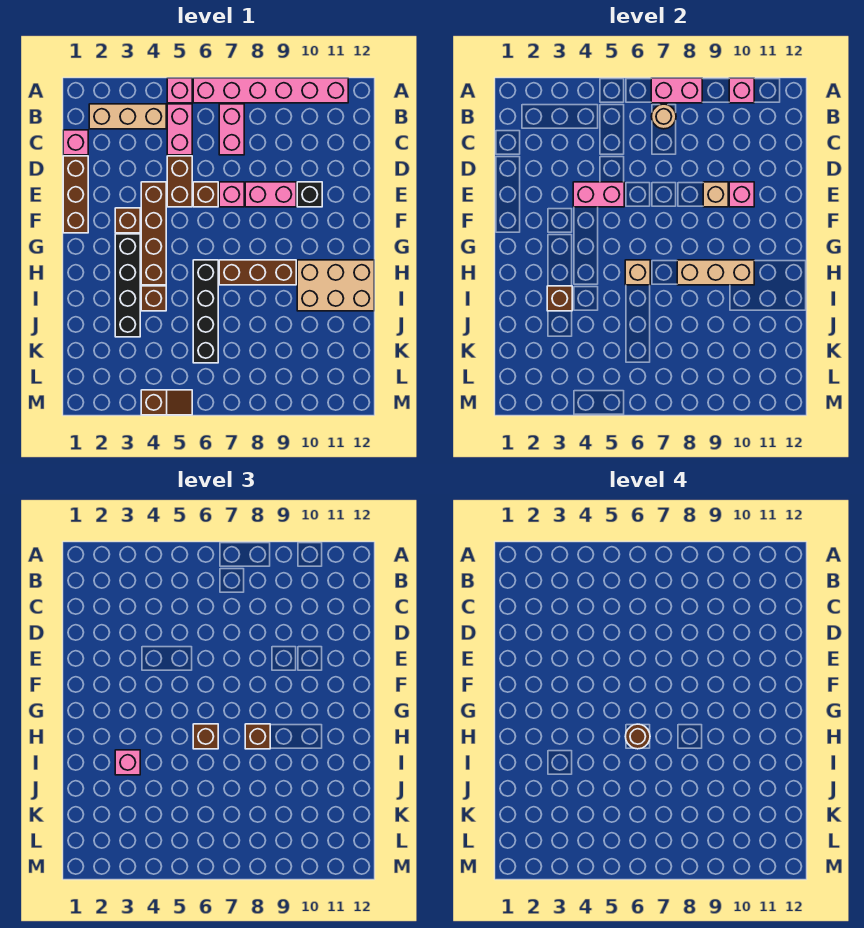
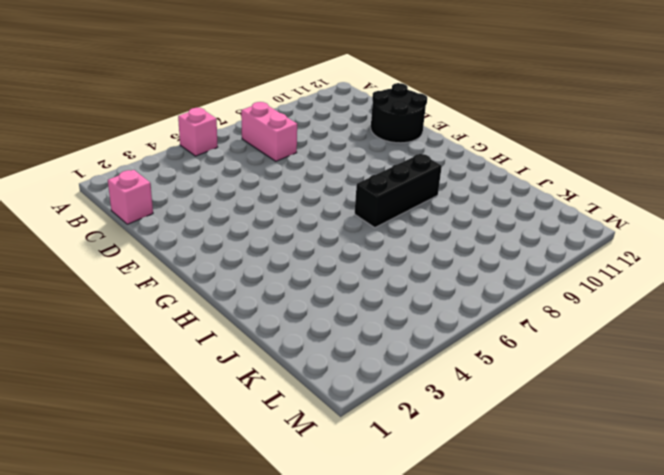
black round brick D11:E12 level 1 -> none
black brick H7:H9 level 1 -> brown brick H7:H9 level 1
none -> pink brick A6:A11 level 1
none -> tan brick B2:B4 level 1
none -> pink brick B5:C5 level 1
none -> brown brick D1:F1 level 1

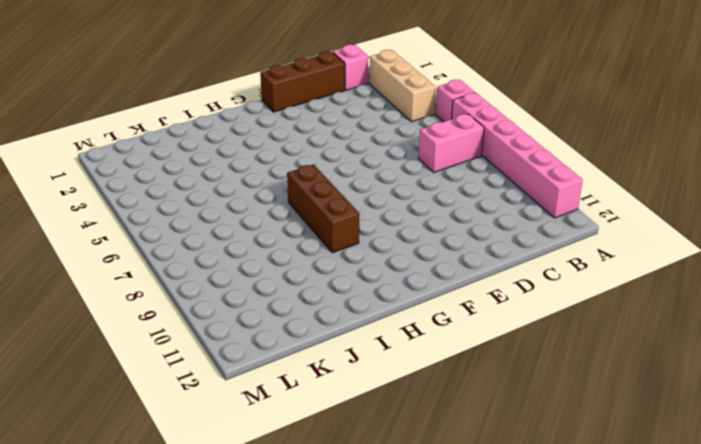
none -> pink brick B5:C5 level 1
none -> brown brick D5:E5 level 1
none -> brown brick E4:H4 level 1
none -> brown brick E6 level 1

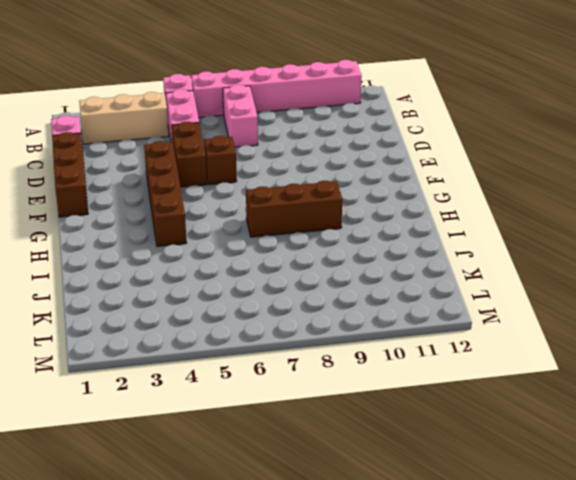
none -> pink brick E7 level 1
none -> pink brick E8:E9 level 1
none -> black brick E10 level 1
none -> brown brick F3 level 1

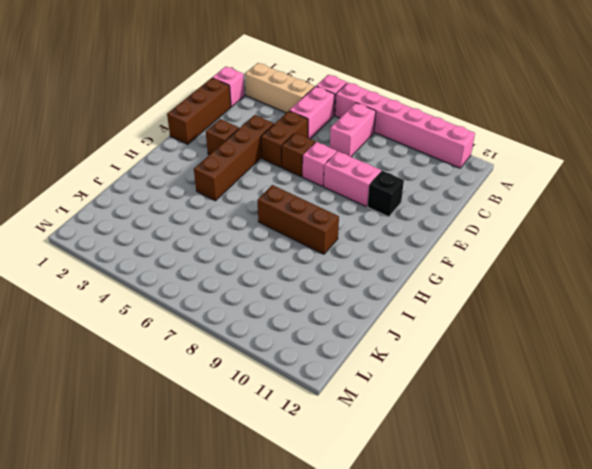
none -> black brick G3:J3 level 1
none -> black brick H6:K6 level 1
none -> tan brick H10:I12 level 1
none -> brown brick I4 level 1

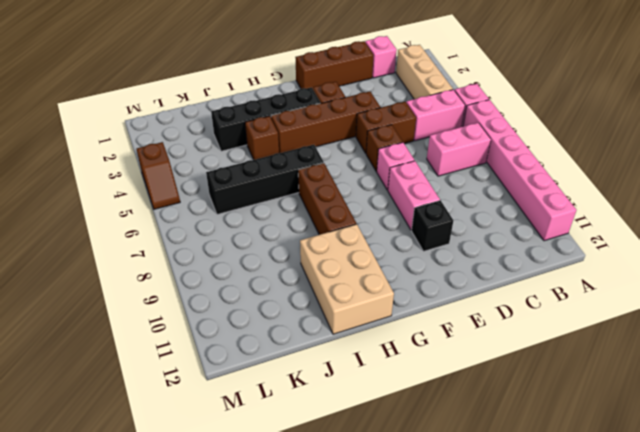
none -> pink brick A7:A8 level 2
none -> pink brick A10 level 2
none -> tan round brick B7 level 2
none -> pink brick E4:E5 level 2

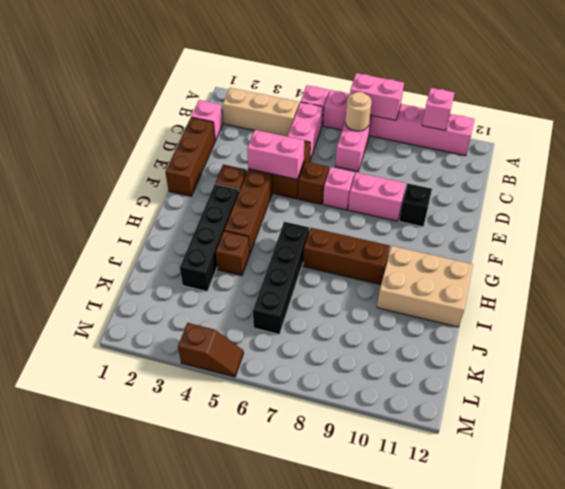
none -> tan brick E9 level 2
none -> pink brick E10 level 2
none -> tan brick H6 level 2
none -> tan brick H8:H10 level 2

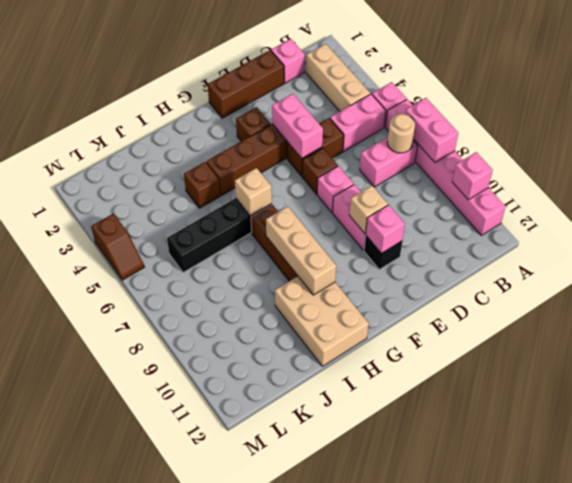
none -> black brick G3:J3 level 1
none -> brown brick I3 level 2
none -> brown brick H6 level 3
none -> brown brick H8 level 3

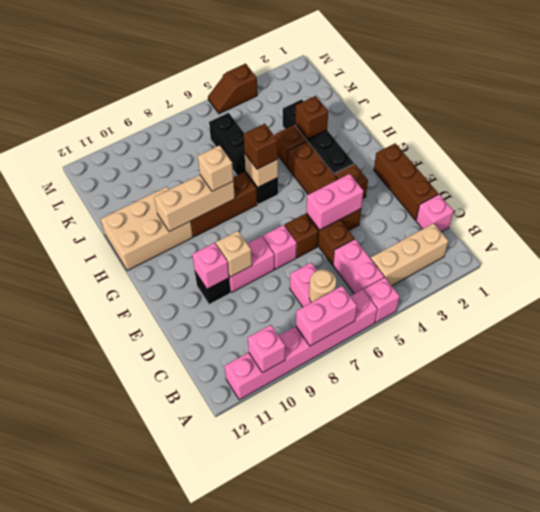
tan brick H8 level 3 -> brown brick H8 level 3
none -> pink brick I3 level 3
none -> brown round brick H6 level 4

